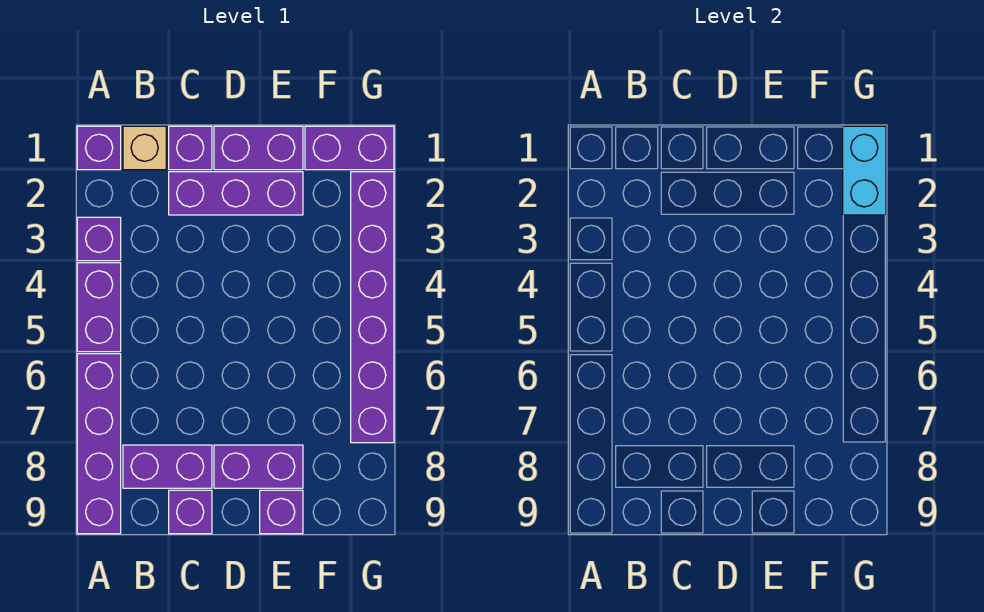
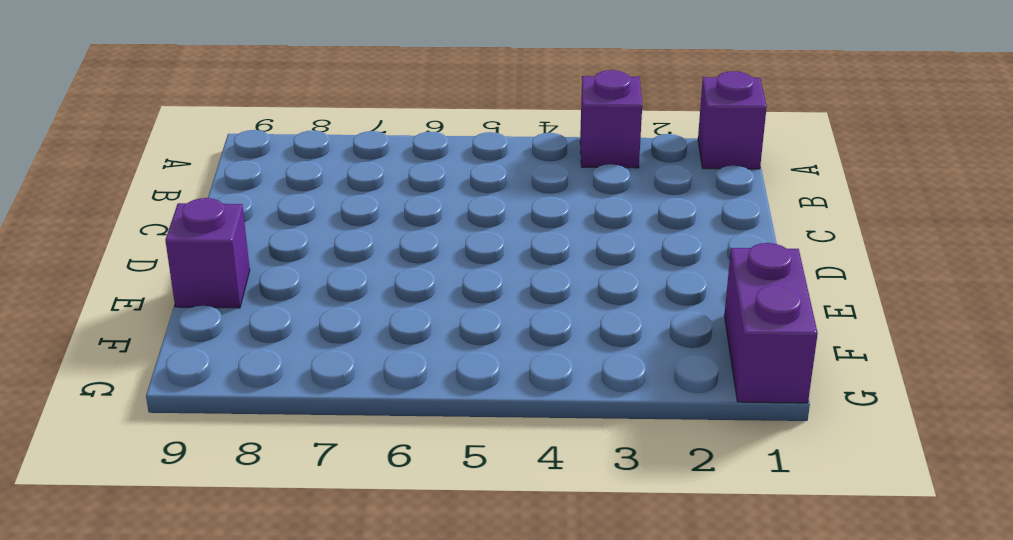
none -> purple brick A4:A5 level 1
none -> purple brick A6:A9 level 1
none -> tan brick B1 level 1

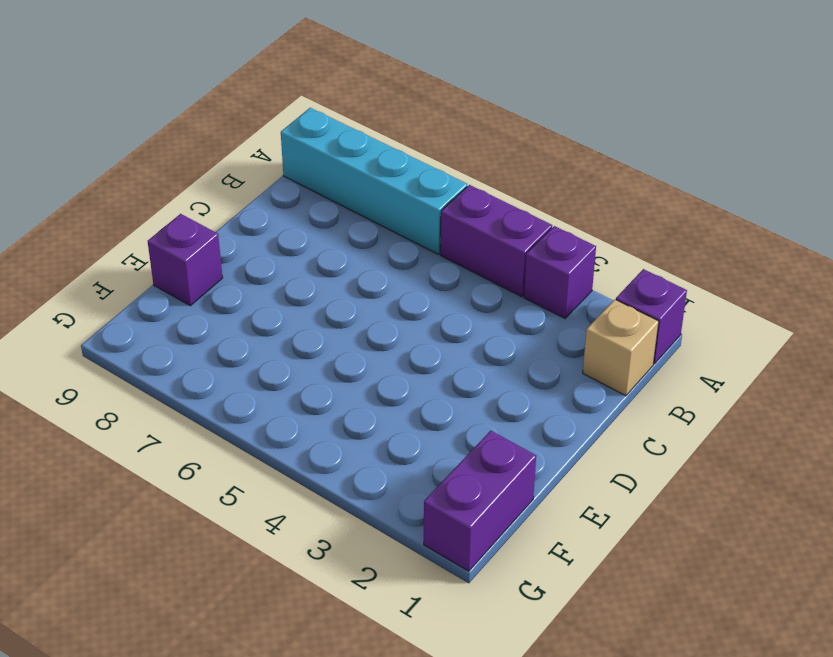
cyan brick A6:A9 level 1 -> purple brick A6:A9 level 1
none -> purple brick B8:C8 level 1
none -> purple brick C1 level 1
none -> purple brick C2:E2 level 1

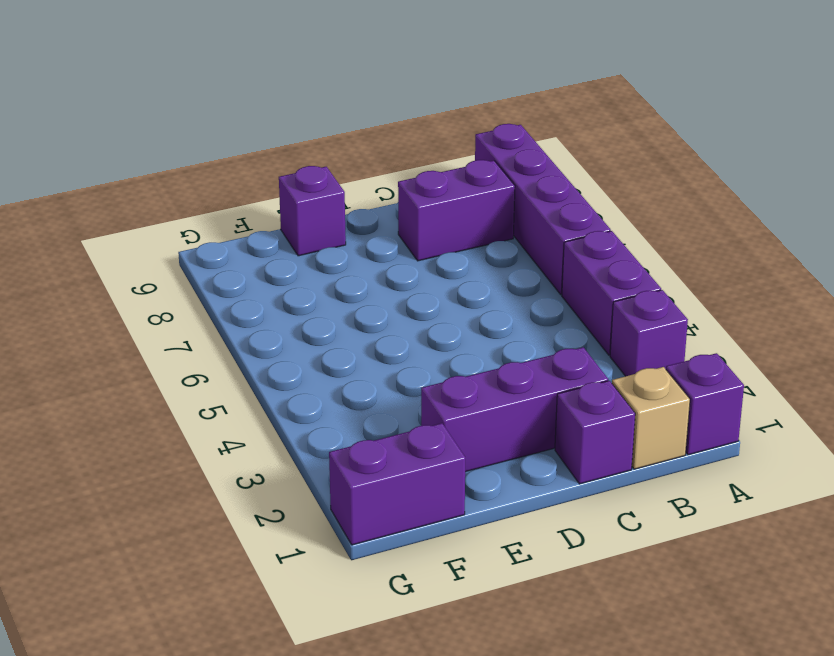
none -> purple brick C9 level 1
none -> purple brick D1:E1 level 1
none -> purple brick D8:E8 level 1

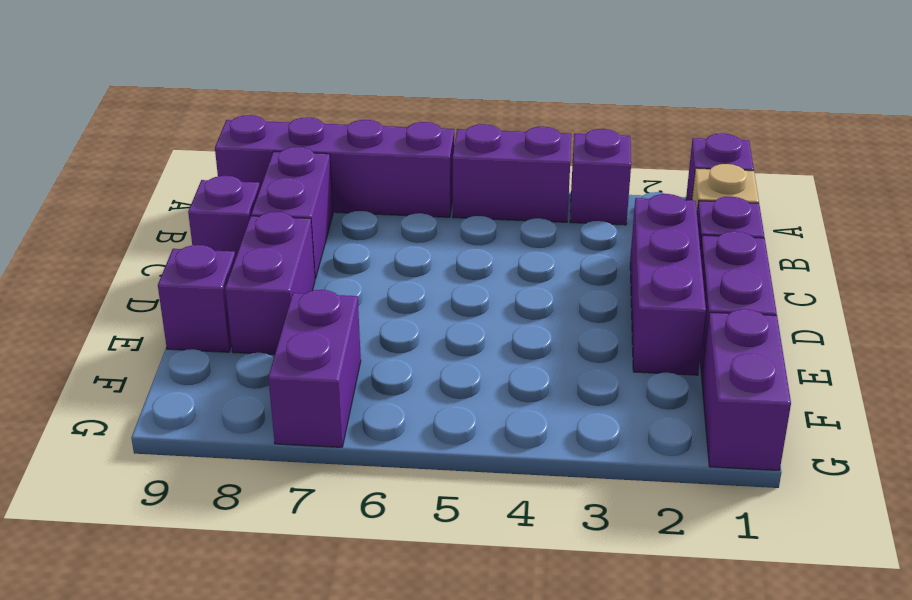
purple brick F7:G7 level 1 -> purple brick G2:G7 level 1
none -> cyan brick G1:G2 level 2

